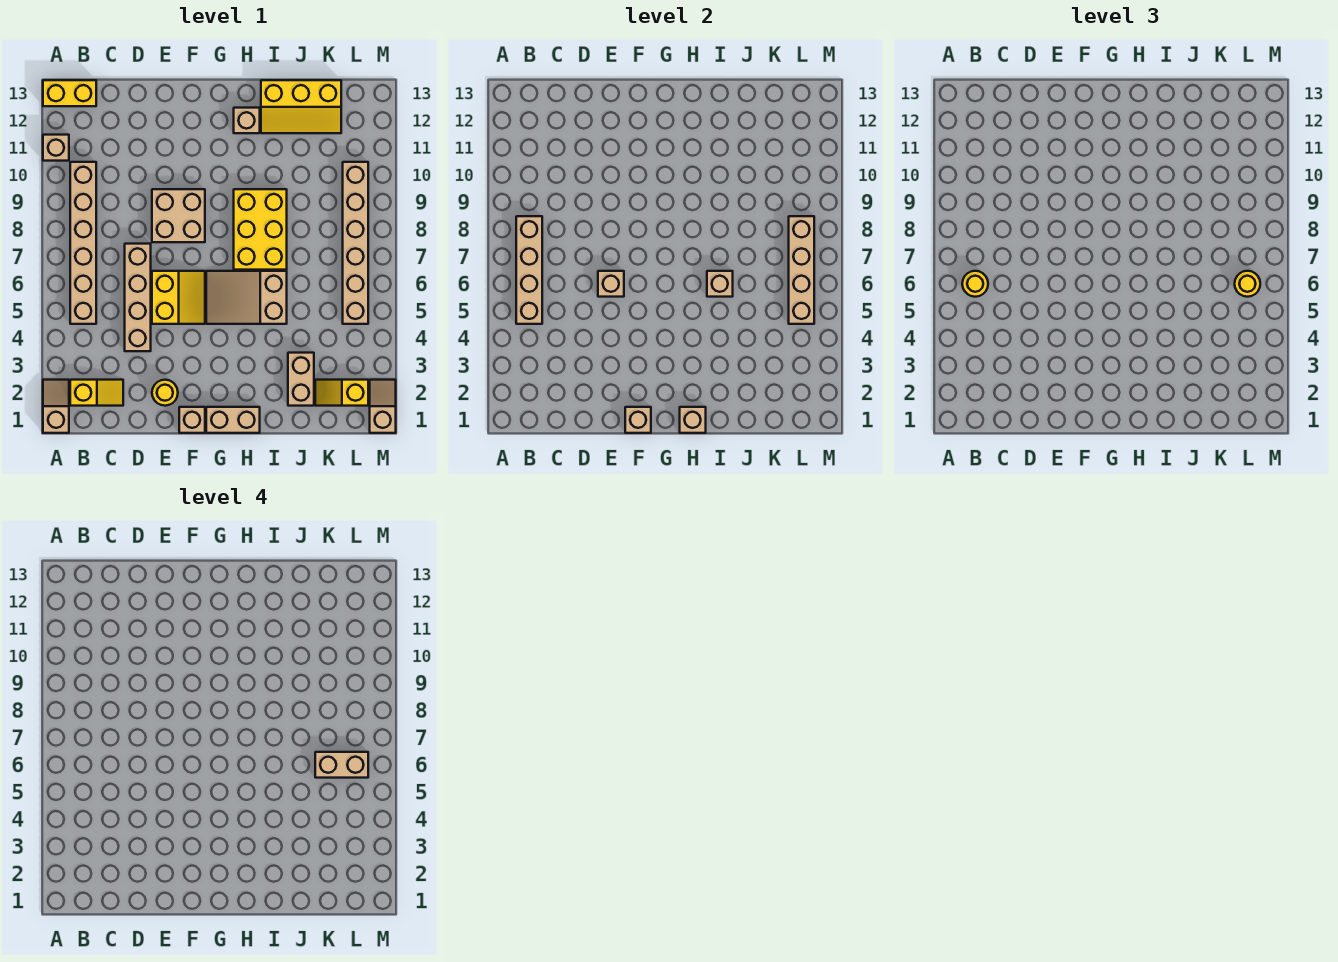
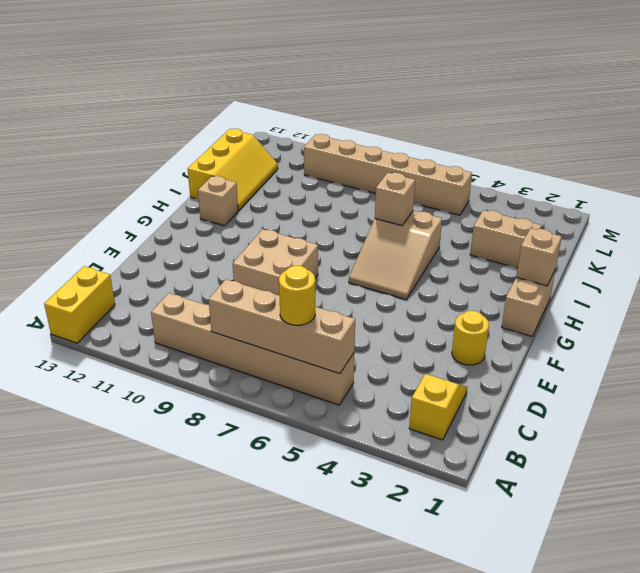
none -> tan slope A1:A2 level 1 top 1
none -> tan brick A11 level 1
none -> tan brick D4:D7 level 1

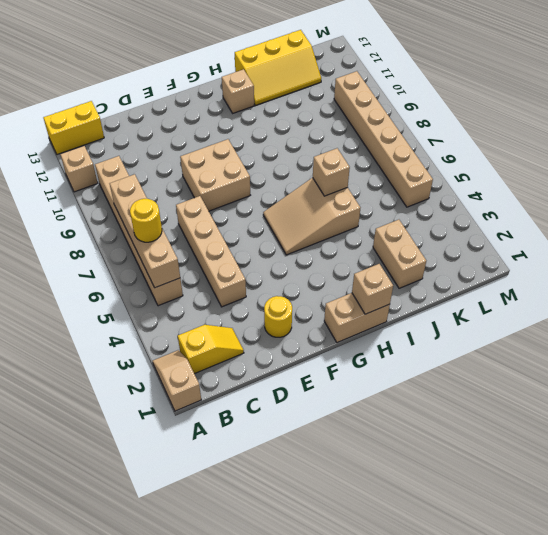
none -> yellow slope E5:F6 level 1 top E
none -> tan brick F1 level 1
none -> yellow brick H7:I9 level 1

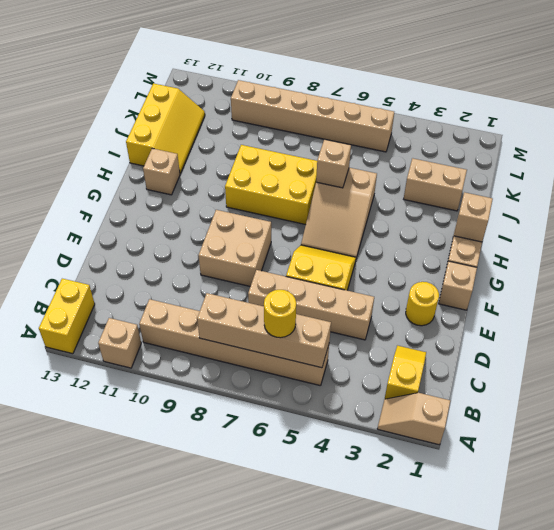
none -> yellow slope K2:L2 level 1 top L
none -> tan slope M1:M2 level 1 top 1
none -> tan brick E6 level 2

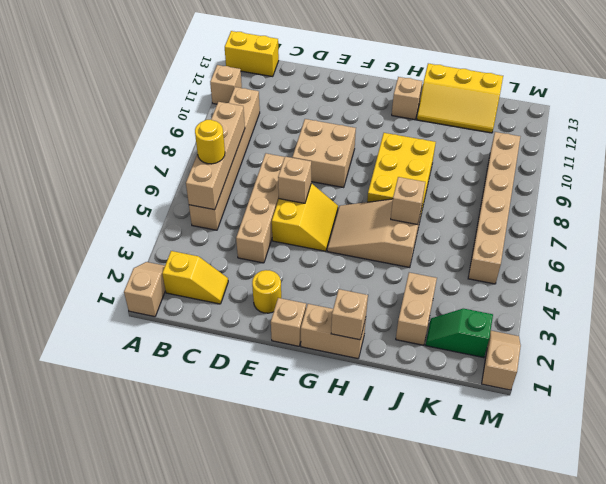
green slope K2:L2 level 1 top L -> yellow slope K2:L2 level 1 top L
none -> tan brick F1 level 2
none -> tan brick L5:L8 level 2
none -> yellow round brick L6 level 3

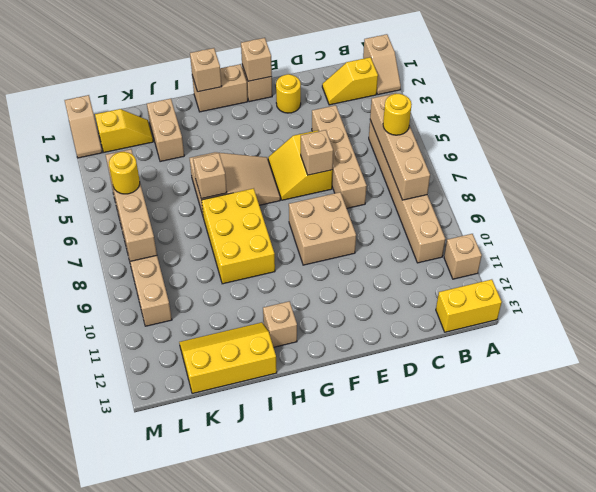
none -> tan brick K6:L6 level 4

